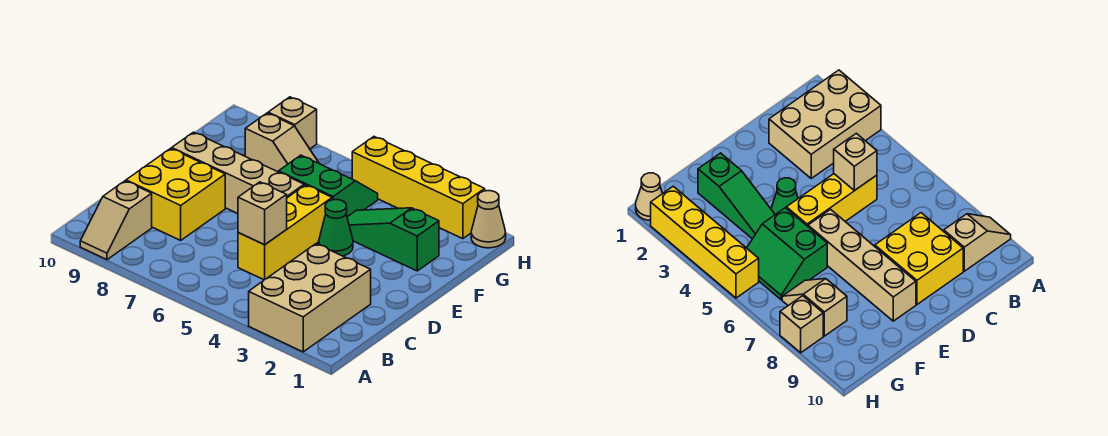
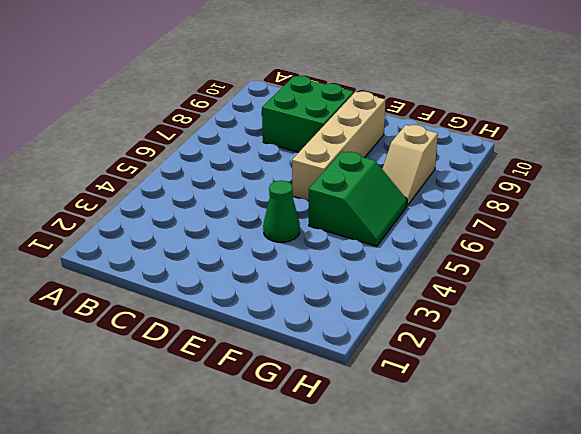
green brick C8:D9 level 1 -> yellow brick C8:D9 level 1
none -> tan brick A2:C3 level 1
none -> tan slope A9:B9 level 1 top B
none -> yellow brick C5:E5 level 1

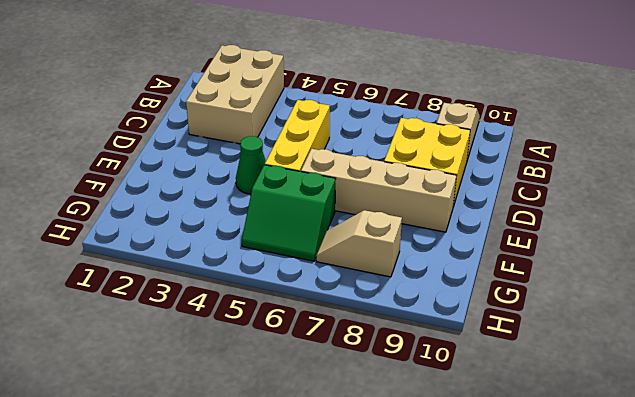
none -> green slope F2:F4 level 1 top 2
none -> tan cone H1 level 1
none -> yellow brick H2:H5 level 1

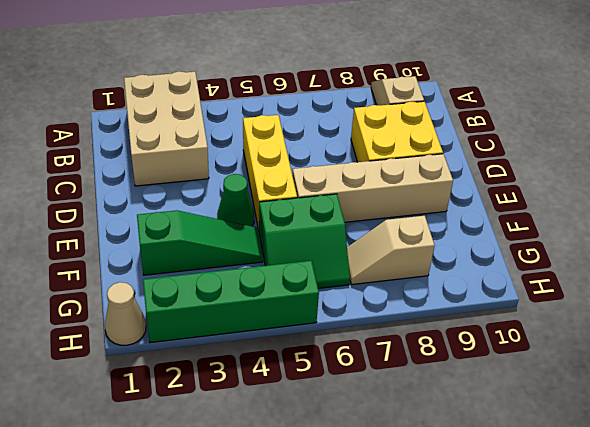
green brick H2:H5 level 1 -> yellow brick H2:H5 level 1
none -> tan brick H8 level 1
none -> tan brick C5 level 2

